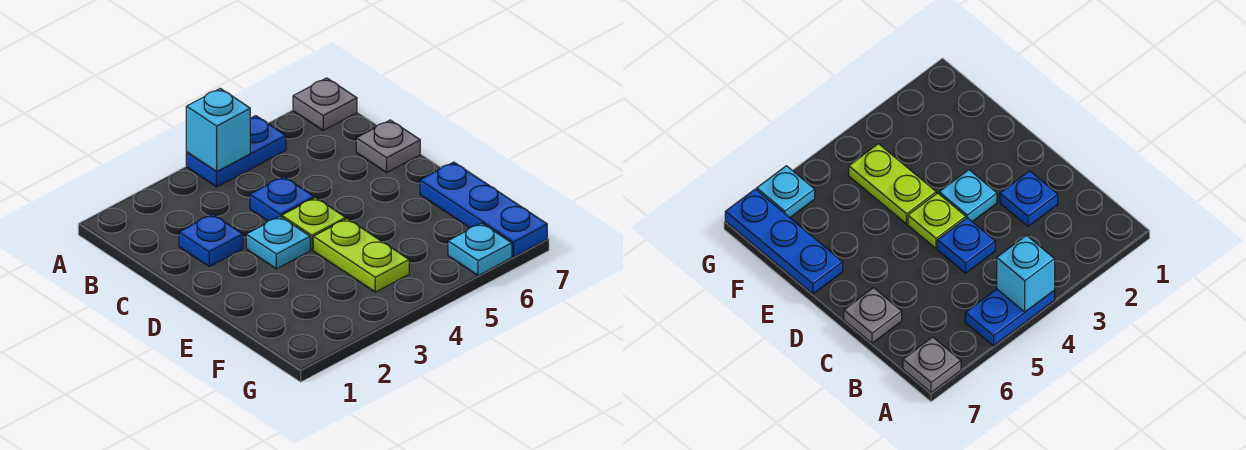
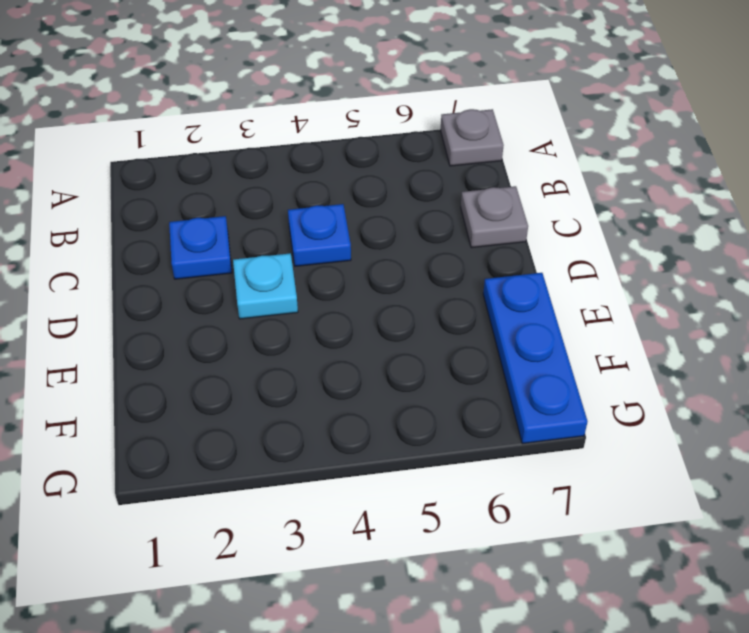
none -> blue plate A4:A5 level 1
none -> lime plate D4 level 1

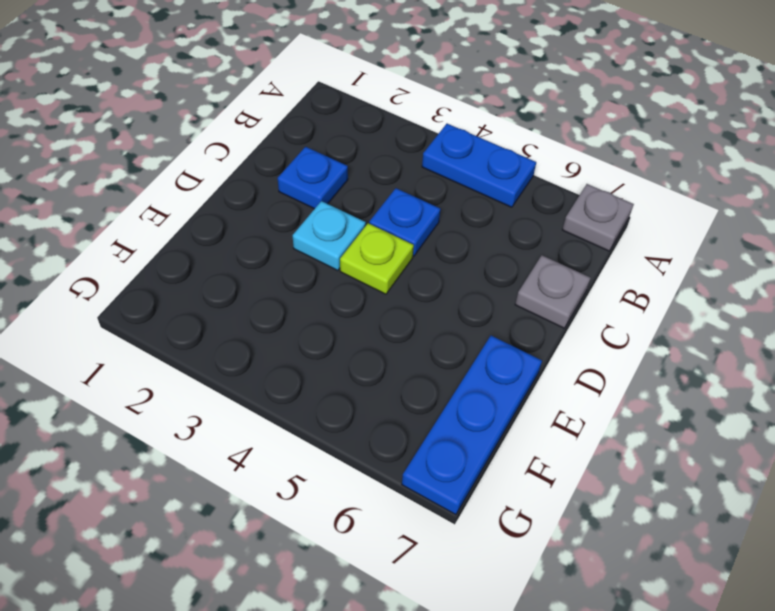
none -> lime plate E4:F4 level 1
none -> cyan plate G6 level 1

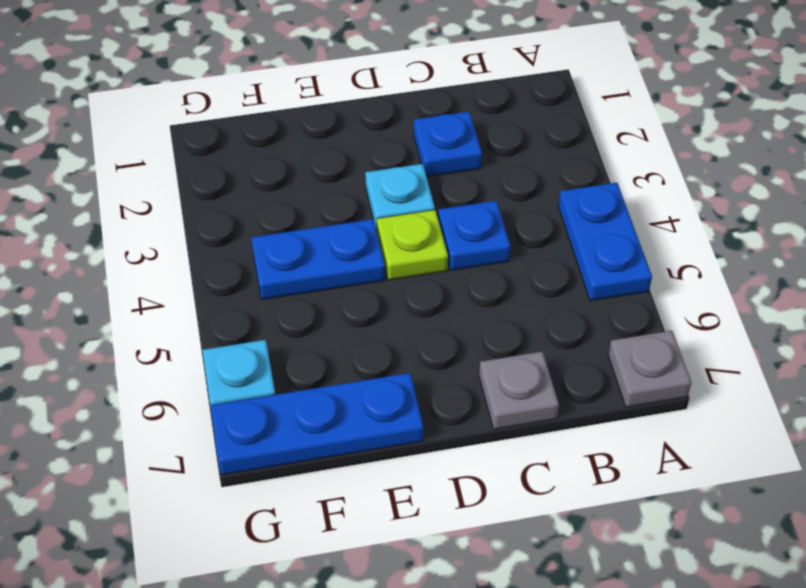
blue plate E4:F4 level 1 -> lime plate E4:F4 level 1
none -> cyan brick A4 level 2

